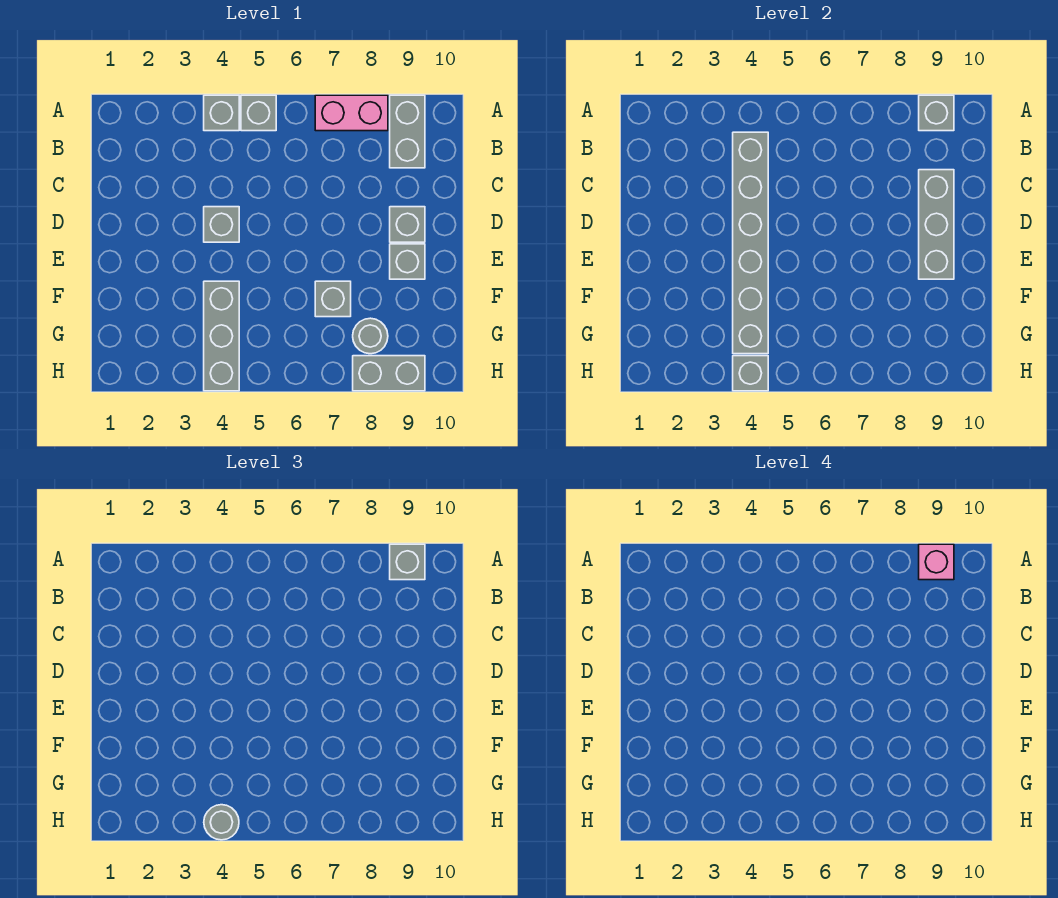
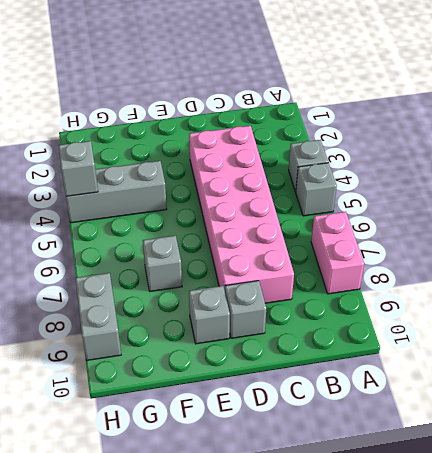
pink brick C3:D8 level 1 -> grey brick D4 level 1
none -> grey brick A9:B9 level 1
none -> grey round brick G8 level 1
none -> grey brick A9 level 2

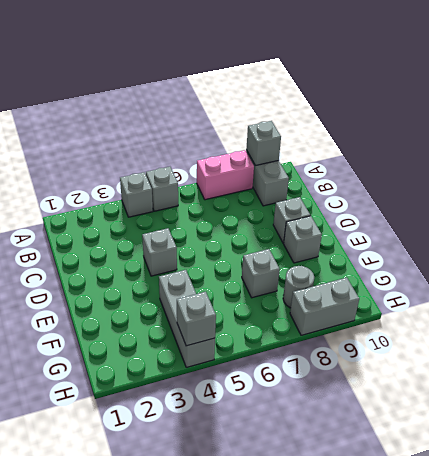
none -> grey brick B4:G4 level 2
none -> grey brick C9:E9 level 2
none -> grey brick A9 level 3

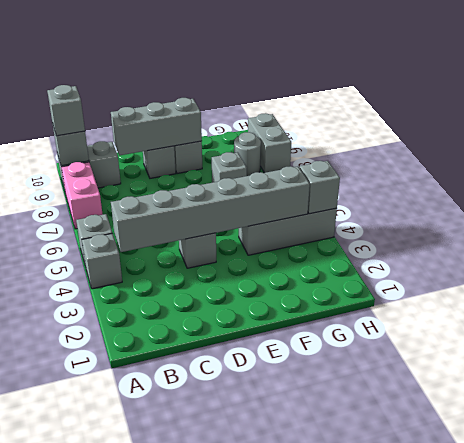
none -> grey round brick H4 level 3
none -> pink brick A9 level 4

